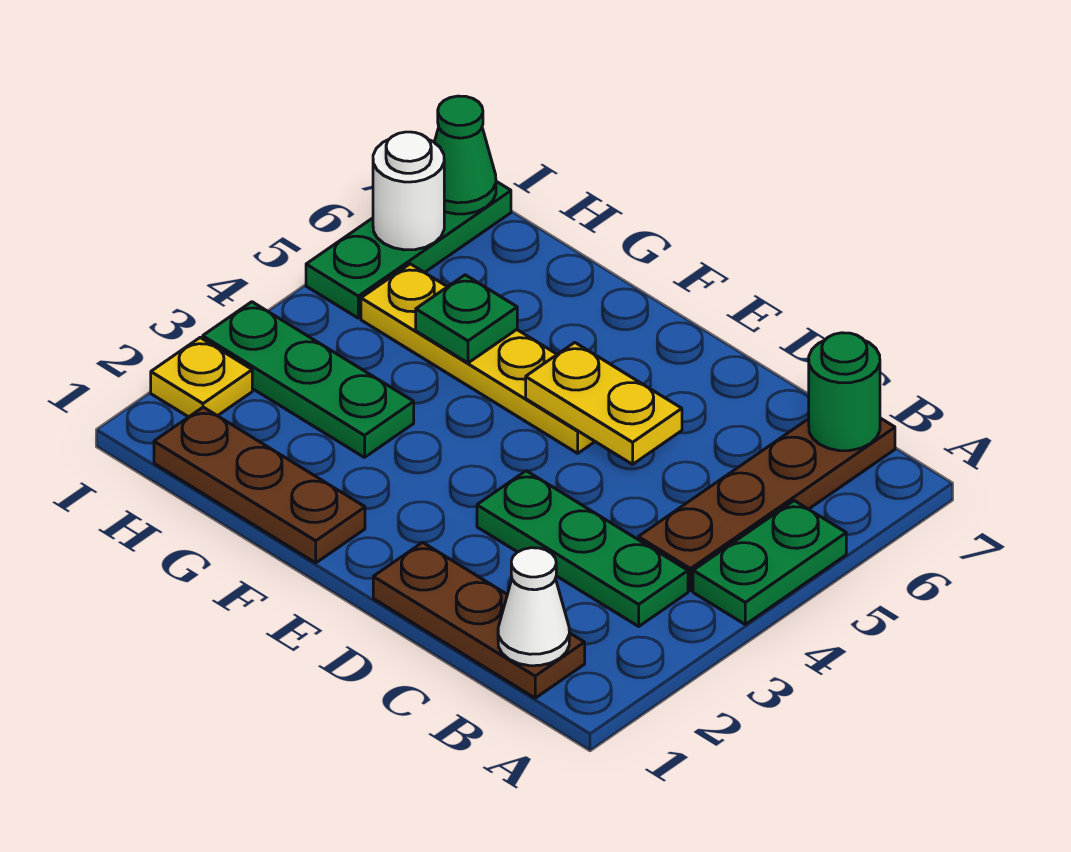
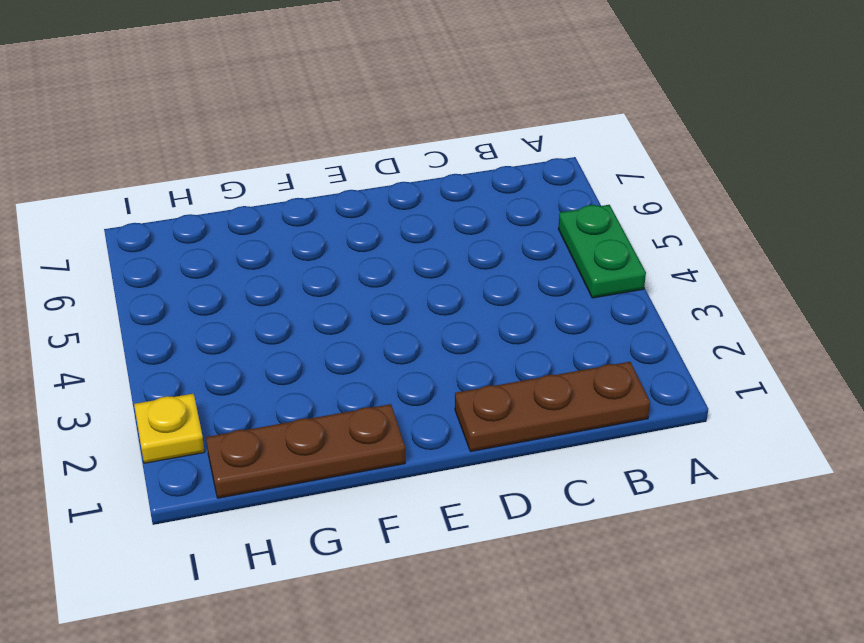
none -> green plate B3:D3 level 1
none -> brown plate B4:B7 level 1
none -> yellow plate E5:H5 level 1

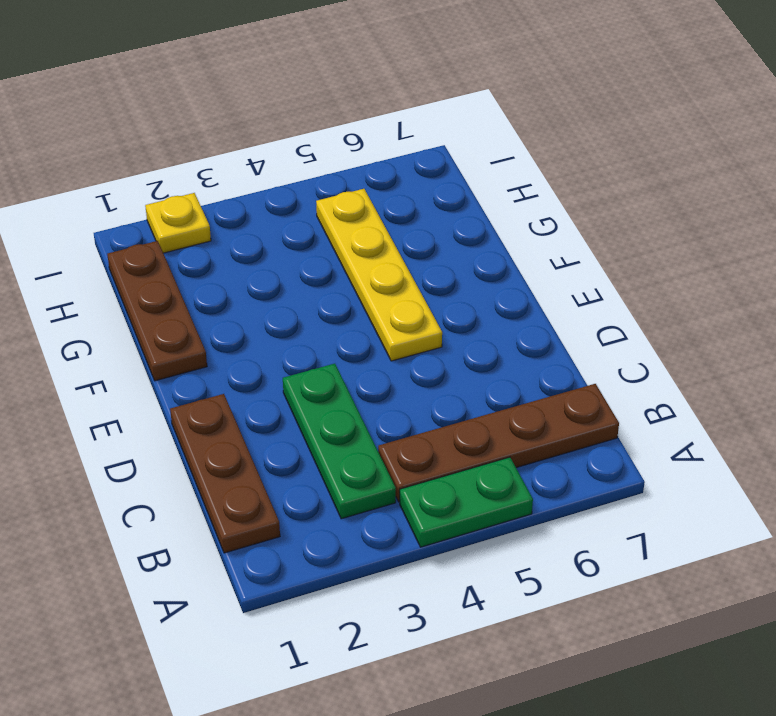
none -> green plate G3:I3 level 1
none -> green plate I5:I7 level 1
none -> white cone B1 level 2

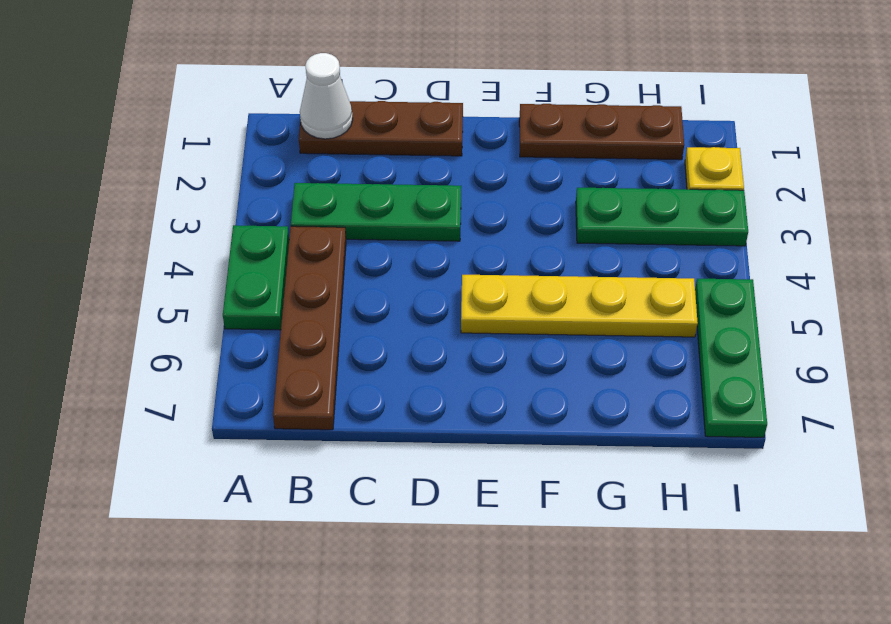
none -> green round brick B7 level 2
none -> yellow plate D5:E5 level 2
none -> green plate G5 level 2

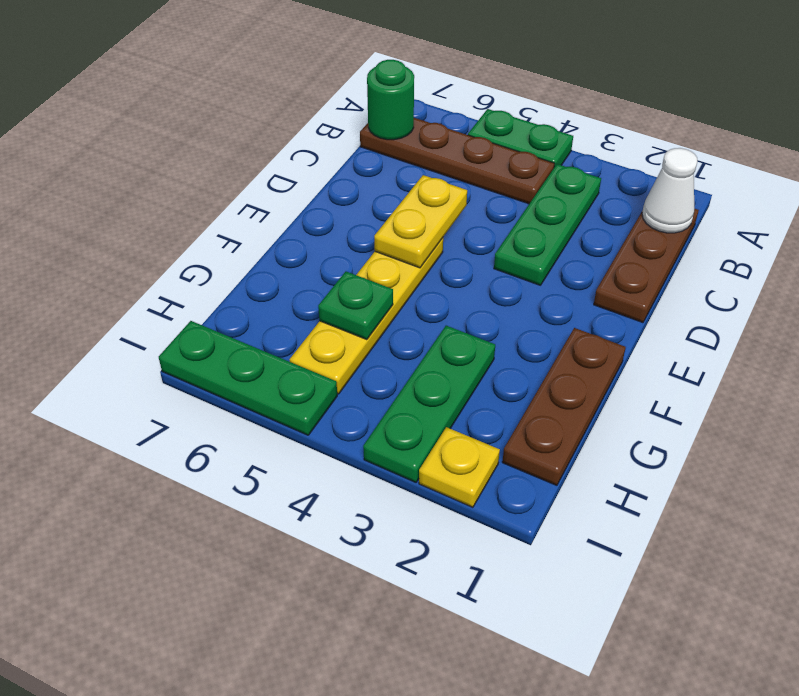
none -> white round brick I6 level 2
none -> green cone I7 level 2

